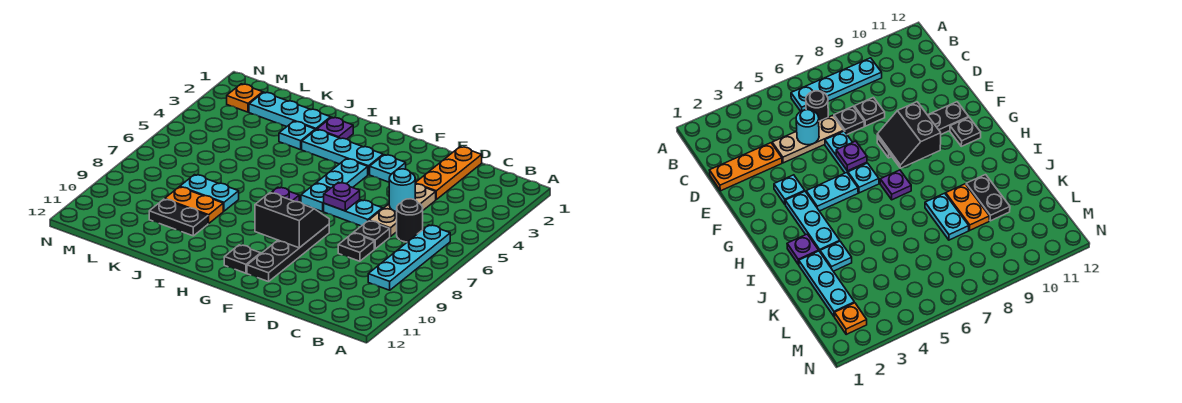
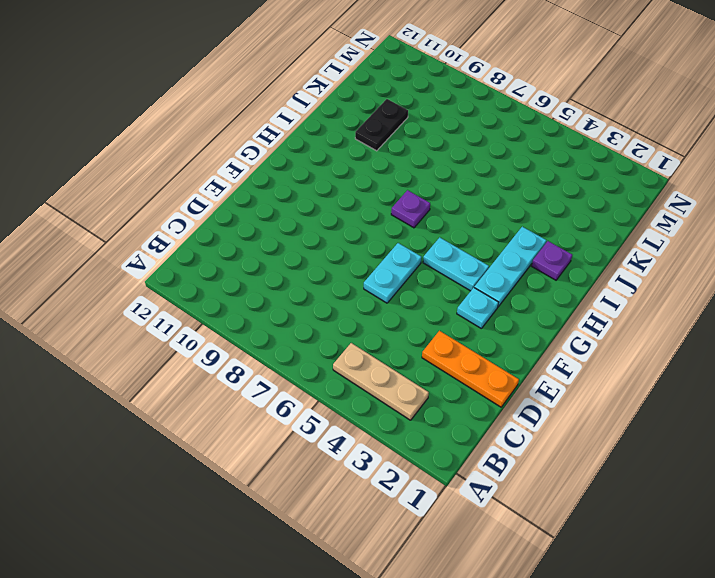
tan plate B3:B5 level 1 -> tan plate D4:D6 level 1
none -> cyan plate B6:B9 level 1
none -> black round brick C6 level 1
none -> black plate D7 level 1

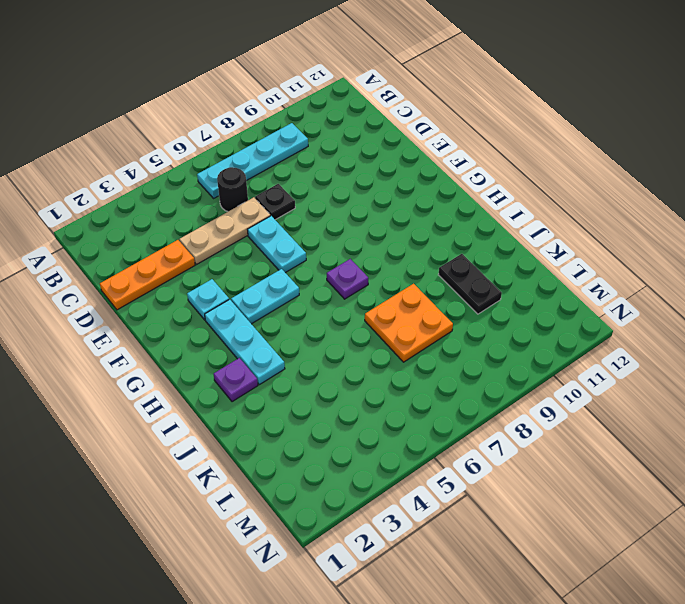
orange plate J7:K8 level 1 -> cyan plate J8:K8 level 1
none -> black plate D8 level 1
none -> black plate F8:F11 level 1
none -> cyan plate G6 level 1

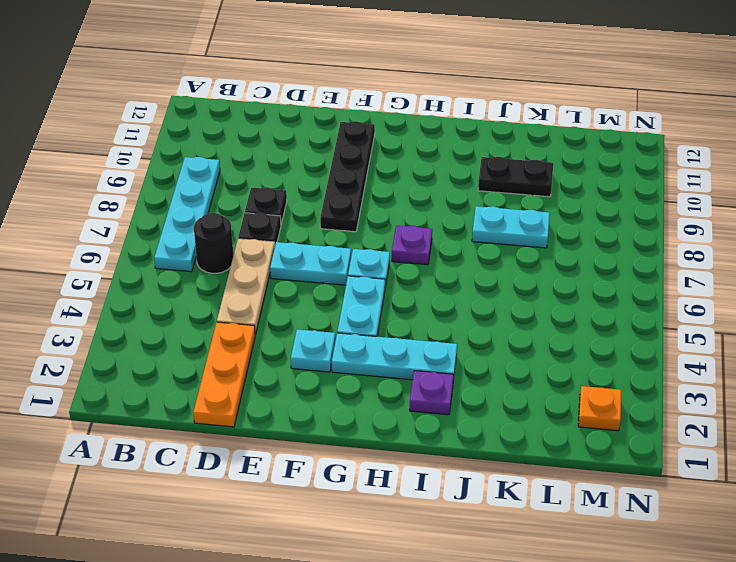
none -> black plate G11 level 1
none -> cyan plate J2:L2 level 1
none -> cyan plate J3 level 1

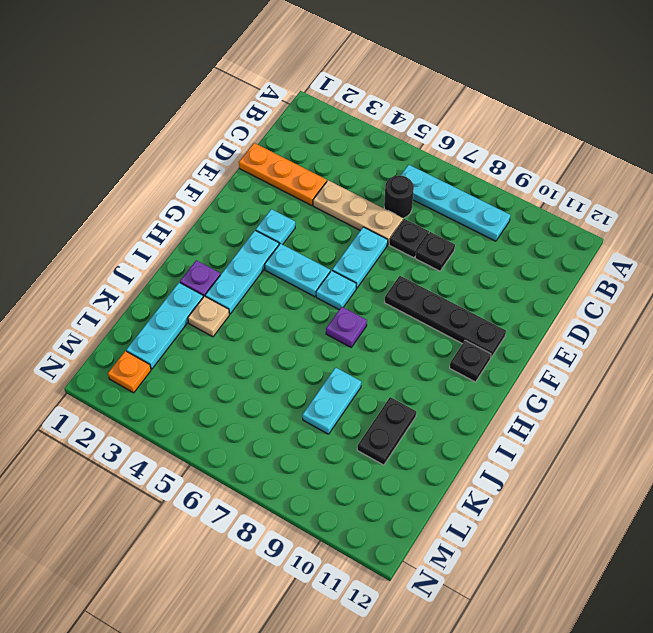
tan plate J3 level 1 -> cyan plate J3 level 1
none -> orange plate J9:K9 level 1
none -> cyan round brick D5 level 2
none -> purple plate F6 level 2

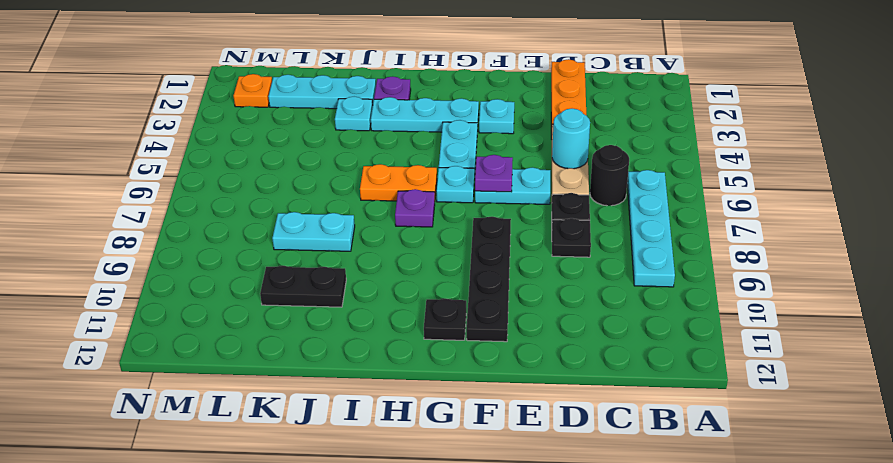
orange plate H6:I6 level 1 -> orange plate J9:K9 level 1
none -> black slope F8:G9 level 2 top 9

